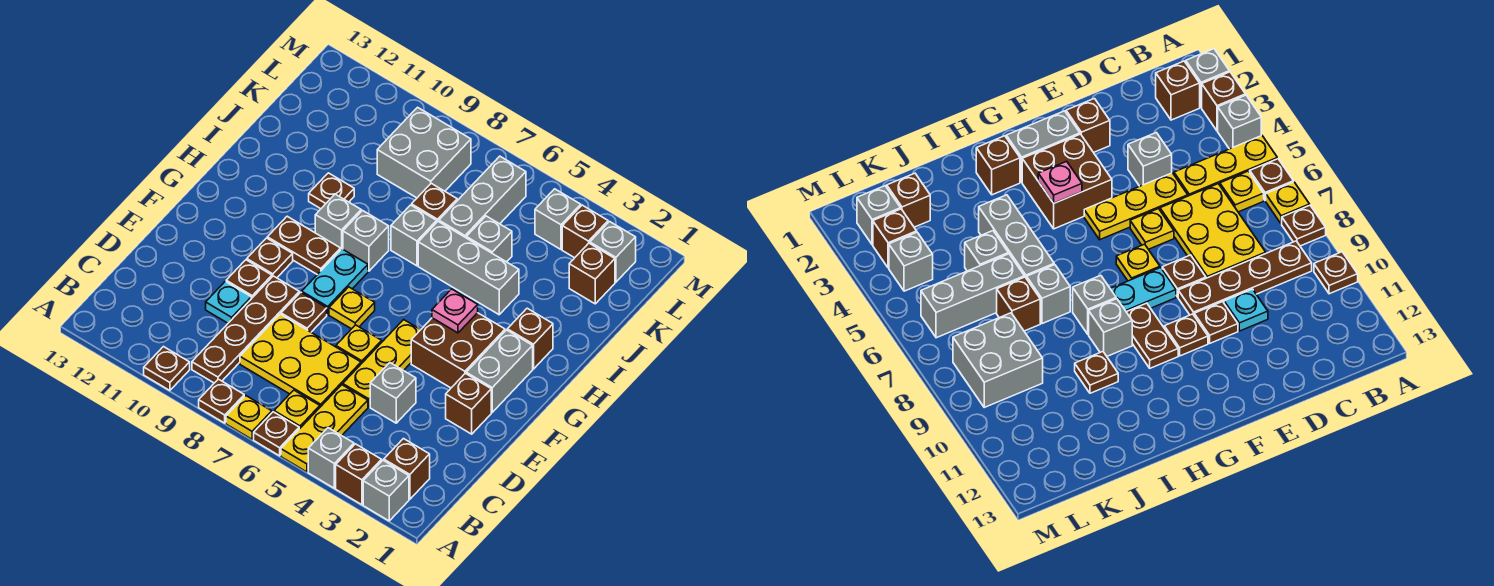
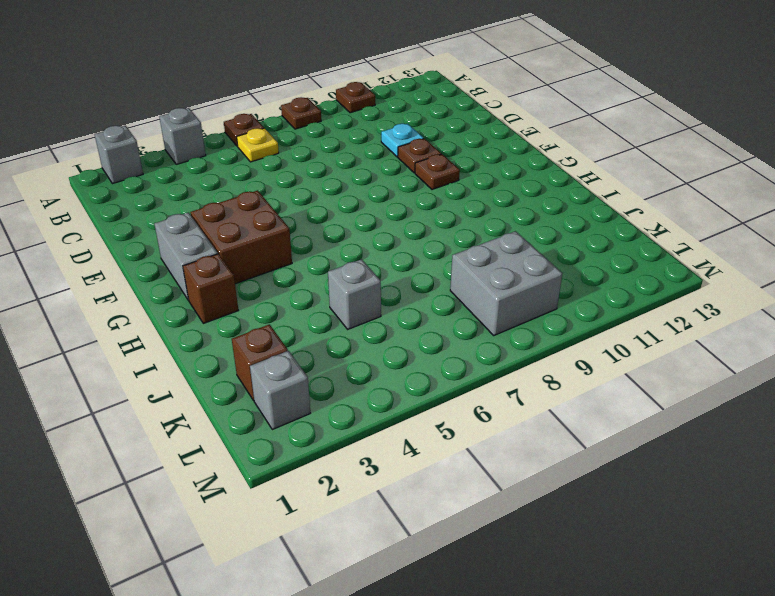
none -> brown brick A3 level 1
none -> yellow plate A5:C5 level 1
none -> yellow plate A7 level 1
none -> brown brick B2 level 1

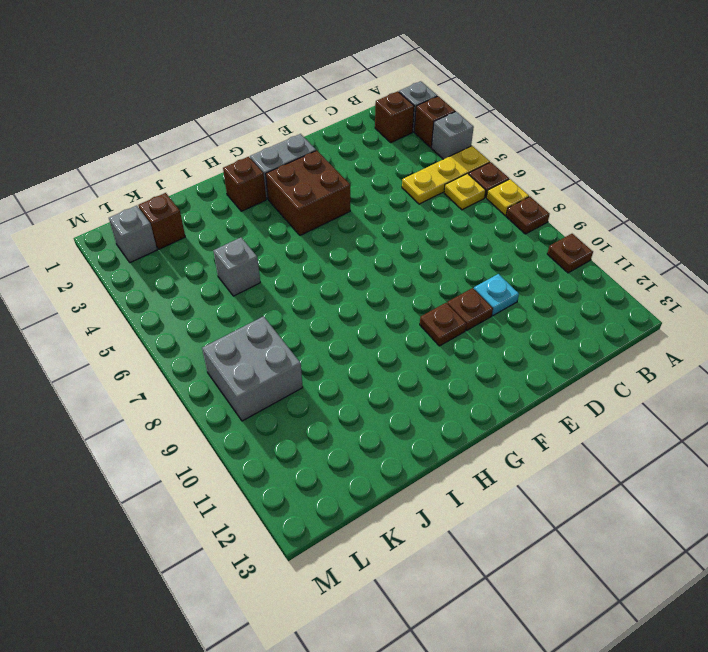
none -> brown plate B9:E9 level 1
none -> yellow plate C6:D8 level 1
none -> grey brick D4 level 1
none -> yellow plate D5:F5 level 1

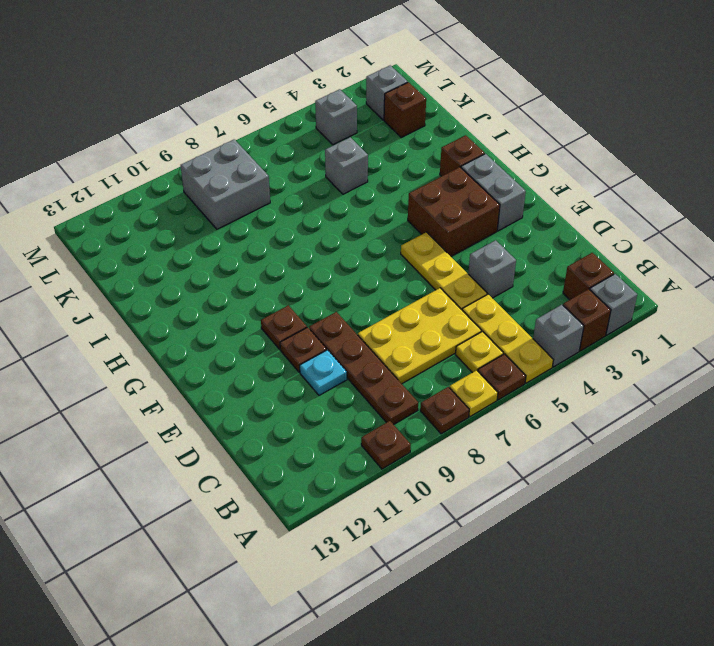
none -> brown brick E2 level 1
none -> yellow plate E6 level 1
none -> brown plate E8 level 1
none -> yellow plate F7 level 1

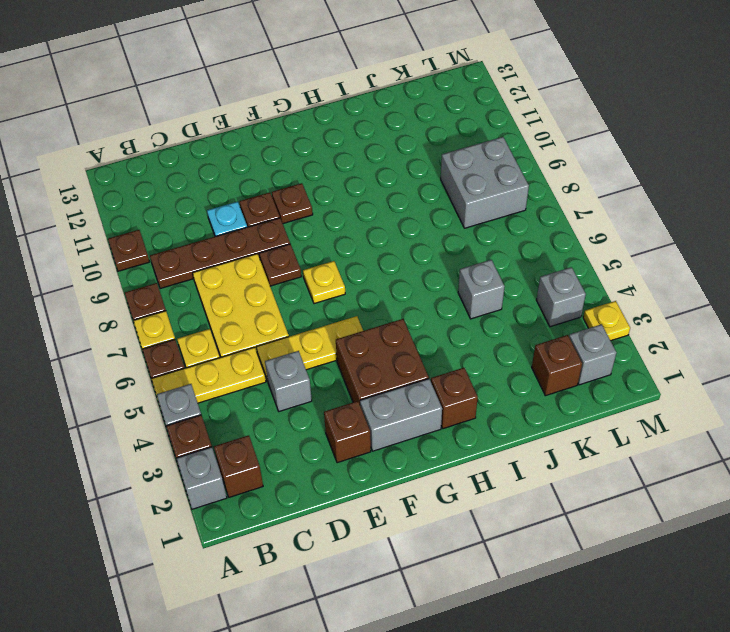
yellow plate M3 level 1 -> yellow plate E6 level 1
none -> cyan plate F8:G8 level 1
none -> brown plate G9:G10 level 1
none -> grey brick H8 level 1
none -> grey brick H9 level 1

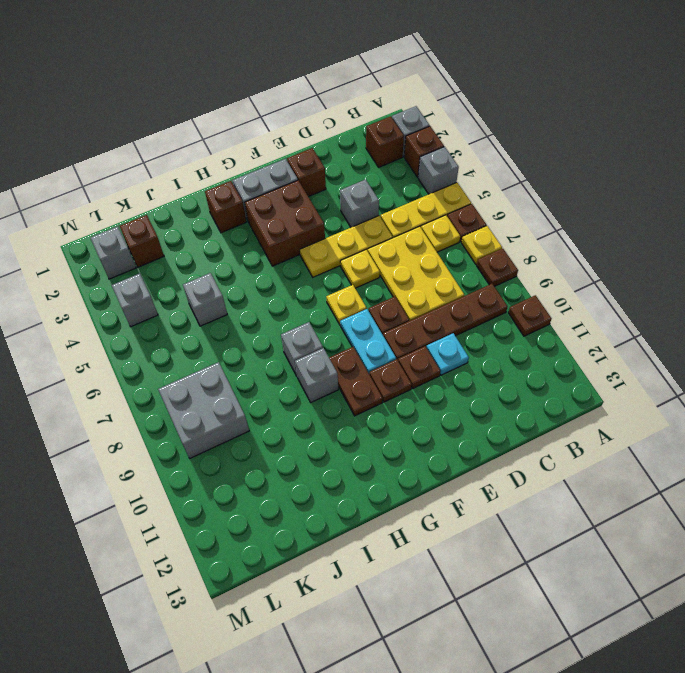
cyan plate F8:F9 level 1 -> cyan plate F8:G8 level 1
none -> grey brick I4:I6 level 1
none -> grey brick I7 level 1
none -> brown plate I10 level 1
none -> grey brick J6:L6 level 1

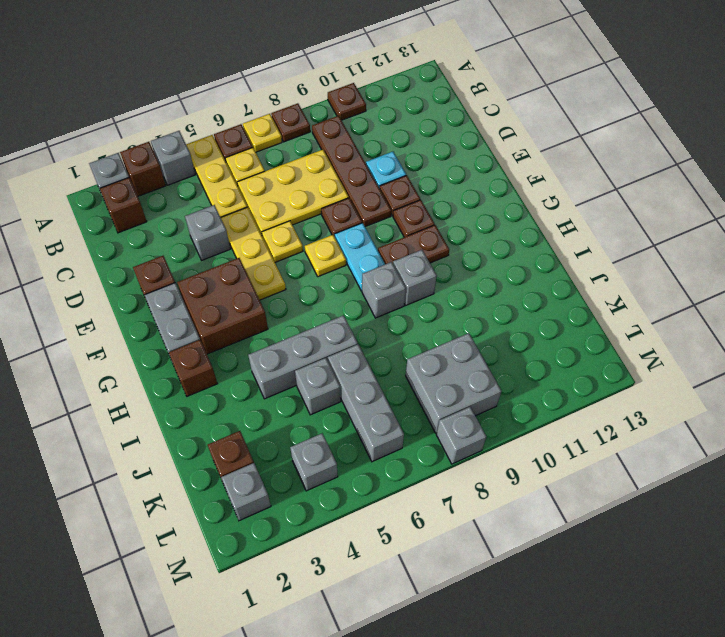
grey brick M8 level 1 -> grey brick I7 level 1
none -> brown plate I10 level 1
none -> brown brick J7 level 1
none -> brown brick L3 level 1
none -> pink plate G4 level 2

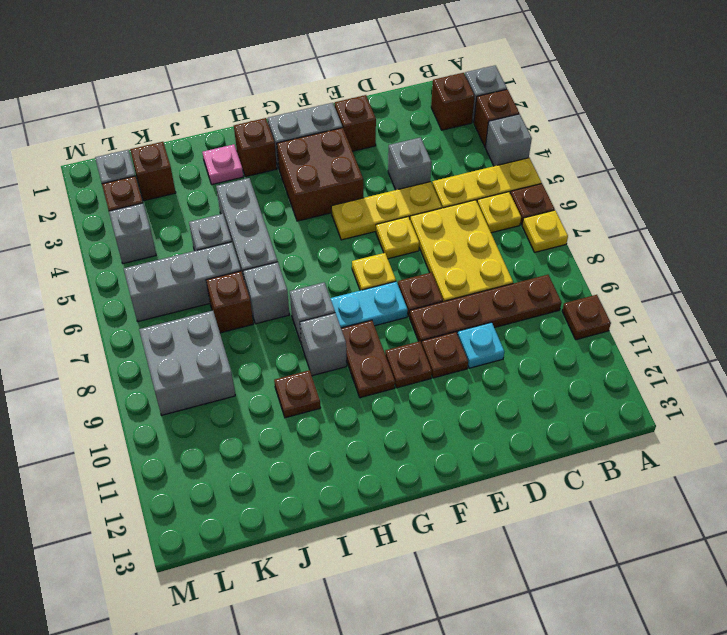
pink plate I2 level 1 -> pink plate G4 level 2
none -> brown plate A8 level 1

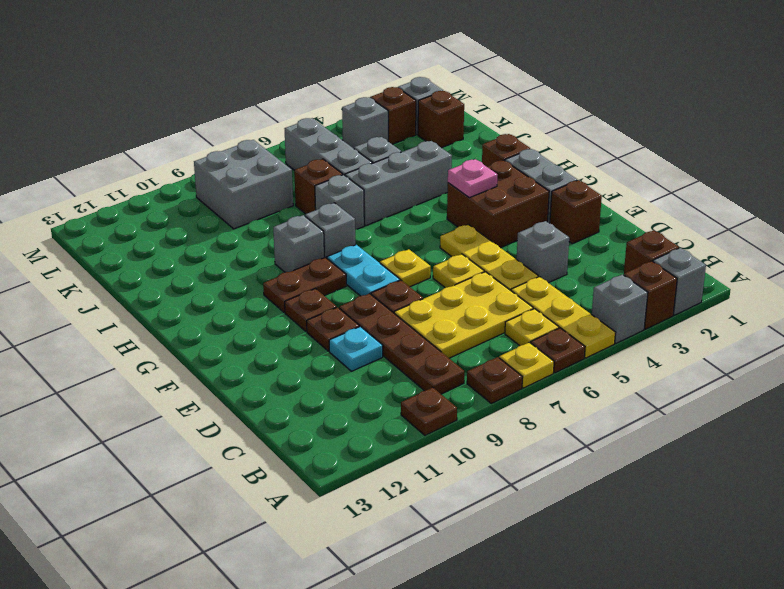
none -> brown plate I10 level 1

